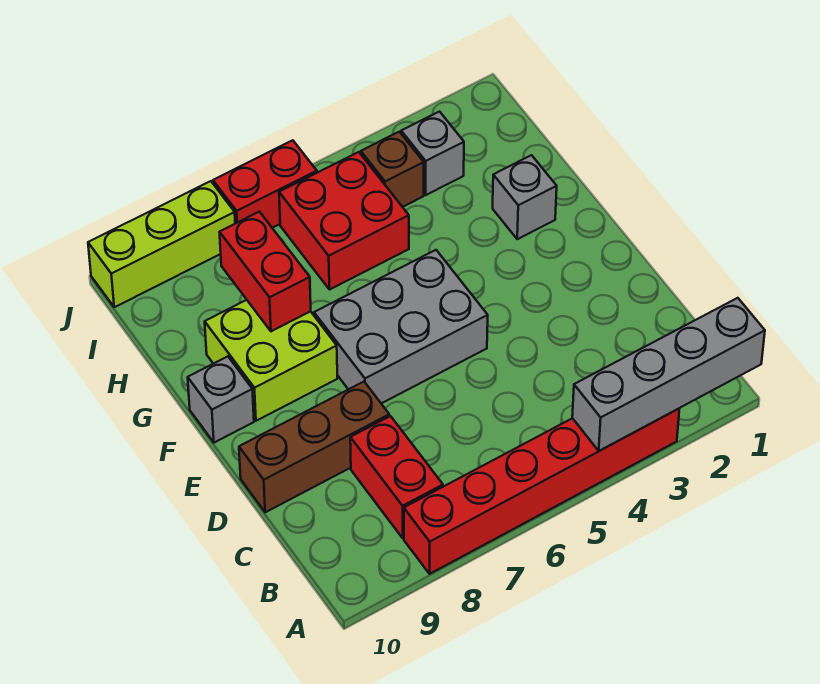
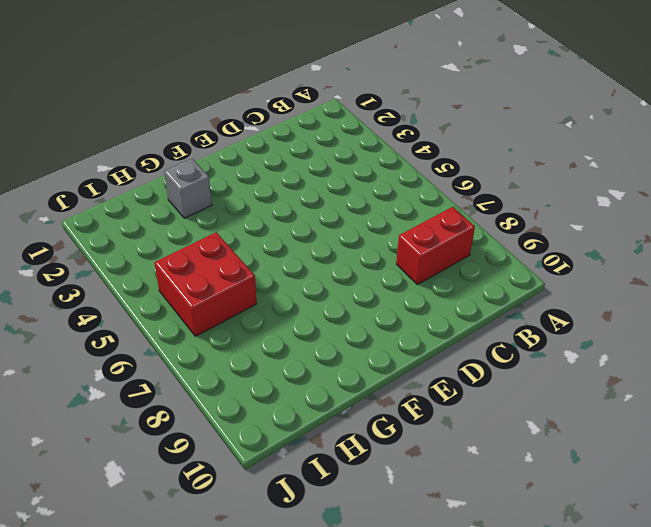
none -> red brick A3:A8 level 1
none -> brown brick D8:D10 level 1
none -> grey brick E5:F7 level 1

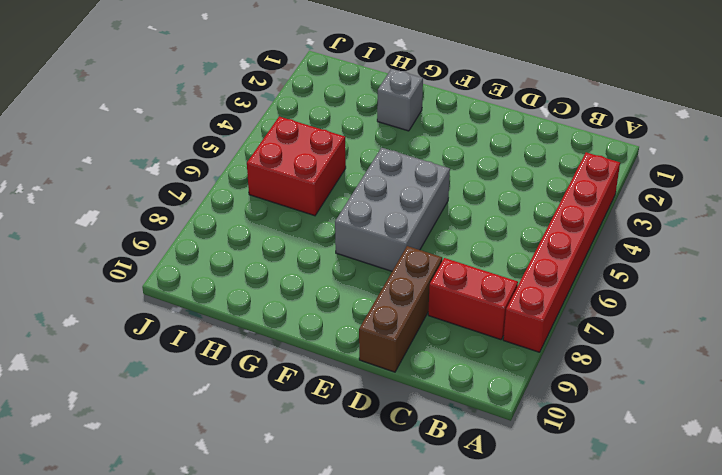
none -> lime brick F8:G9 level 1
none -> grey brick F10 level 1
none -> grey brick I3 level 1

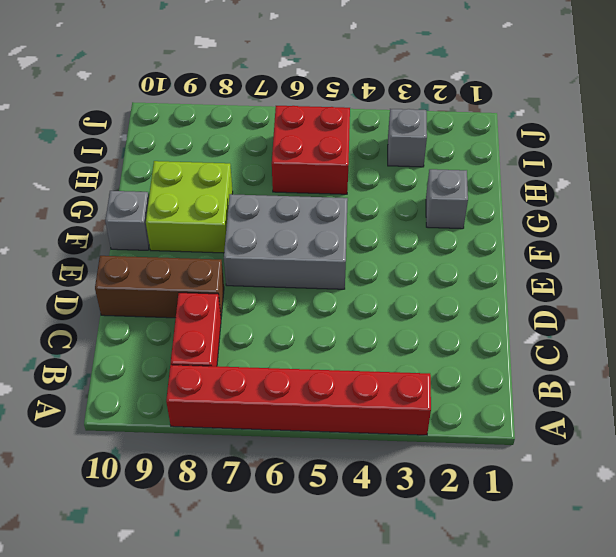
none -> brown brick I4 level 1
none -> red brick J6:J7 level 1
none -> lime brick J8:J10 level 1

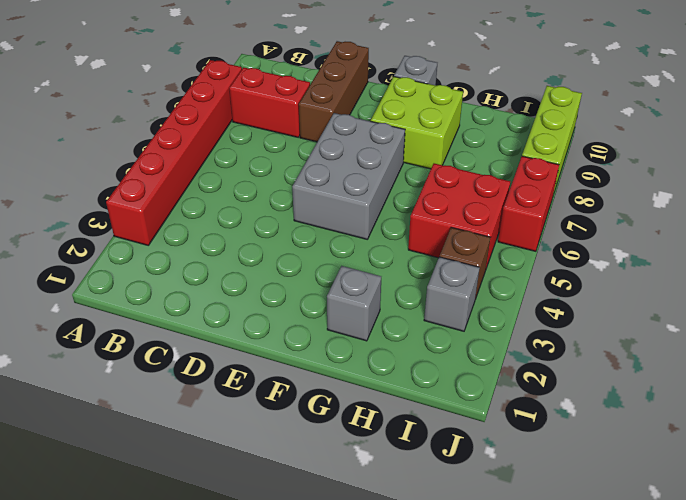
none -> grey brick A1:A4 level 2
none -> red brick G8:H8 level 2

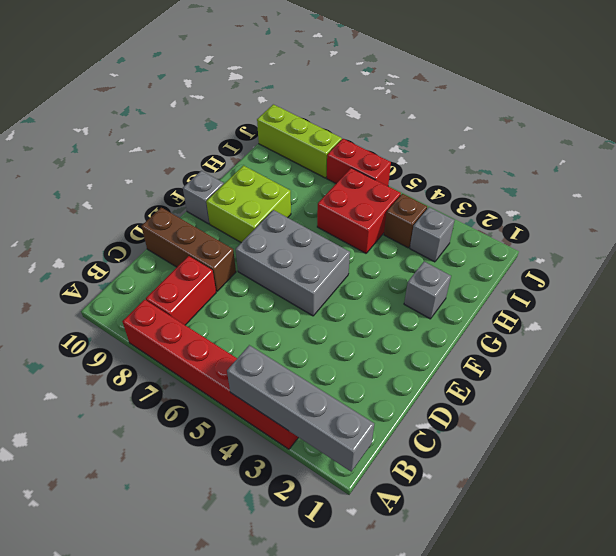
none -> red brick G8:H8 level 2

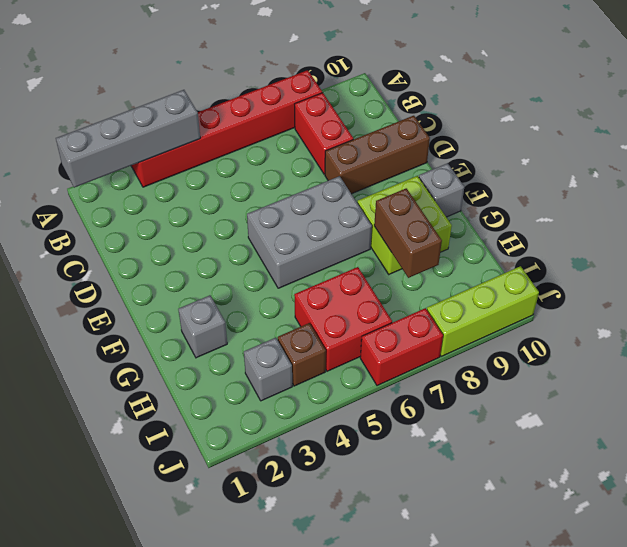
brown brick G8:H8 level 2 -> red brick G8:H8 level 2

